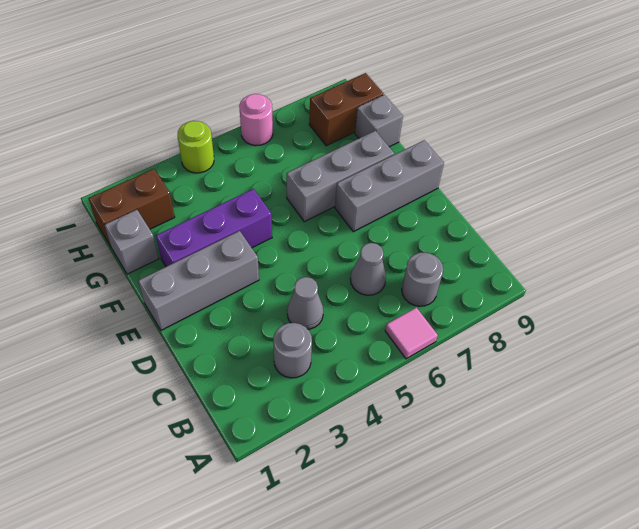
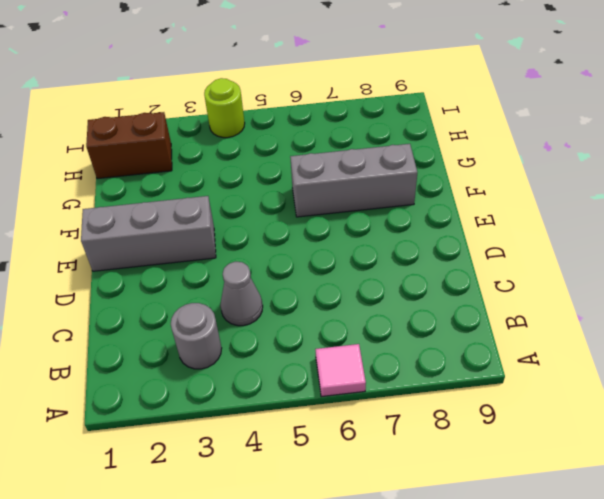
none -> grey round brick B7 level 1
none -> grey cone C6 level 1
none -> grey brick E7:E9 level 1

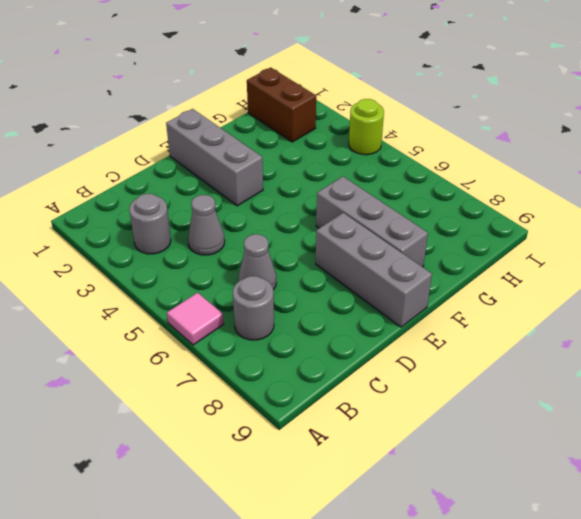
none -> purple brick F2:F4 level 1
none -> grey brick G1 level 1
none -> grey brick G9 level 1

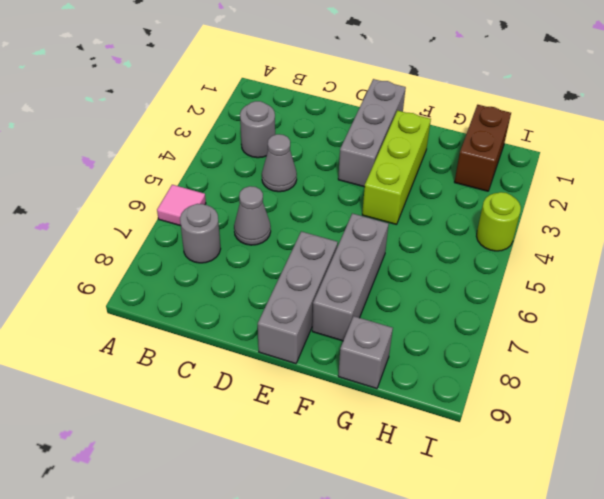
lime brick F2:F4 level 1 -> purple brick F2:F4 level 1
none -> grey brick G1 level 1
none -> brown brick H8:H9 level 1
none -> pink round brick I6 level 1

